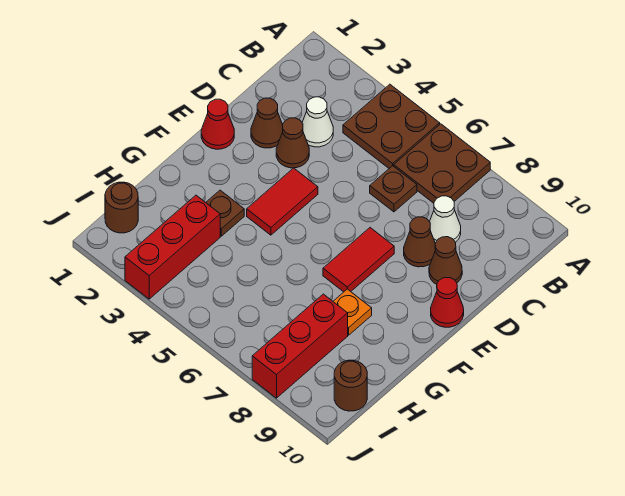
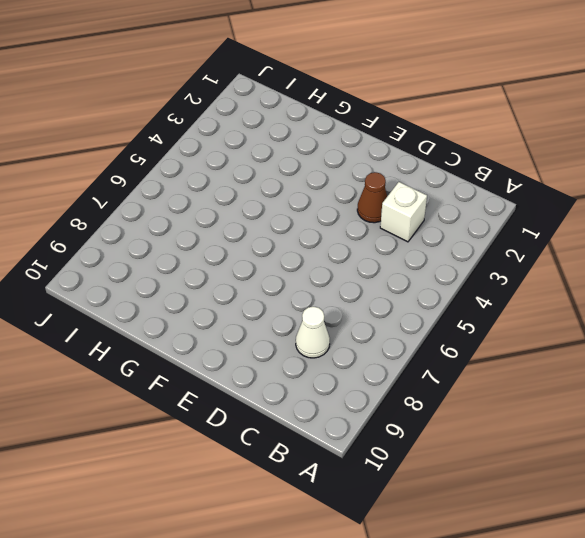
white brick C3 level 1 -> white cone C3 level 1
none -> brown plate A4:B5 level 1
none -> brown plate A6:B7 level 1
none -> brown plate C6 level 1

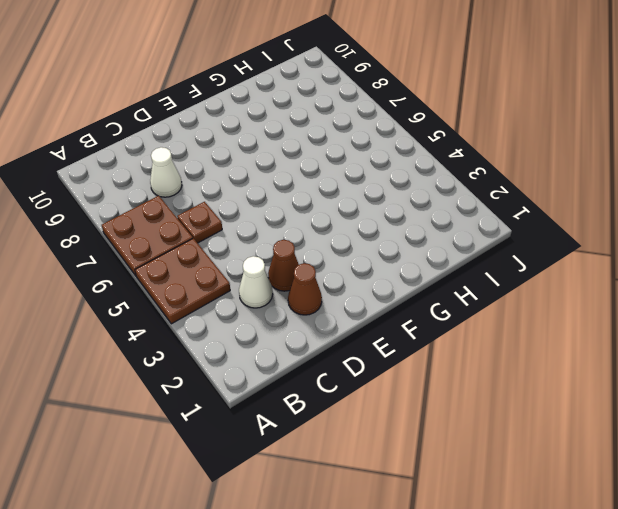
none -> brown cone D8 level 1
none -> brown cone D9 level 1
none -> red cone E1 level 1

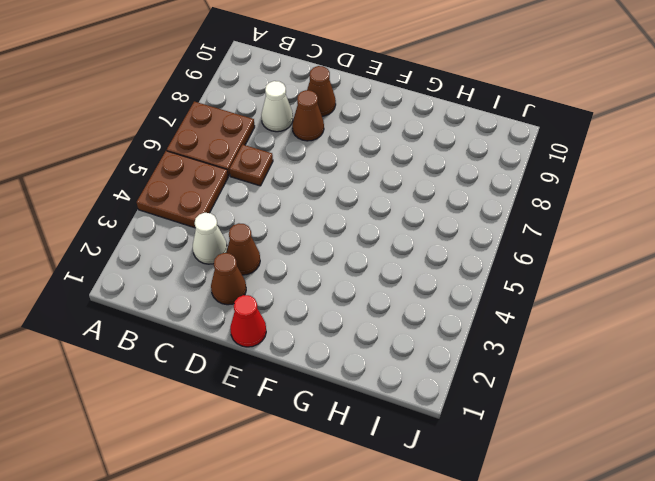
none -> red tile E4:F4 level 1
none -> red tile E7:F7 level 1
none -> red cone E10 level 1

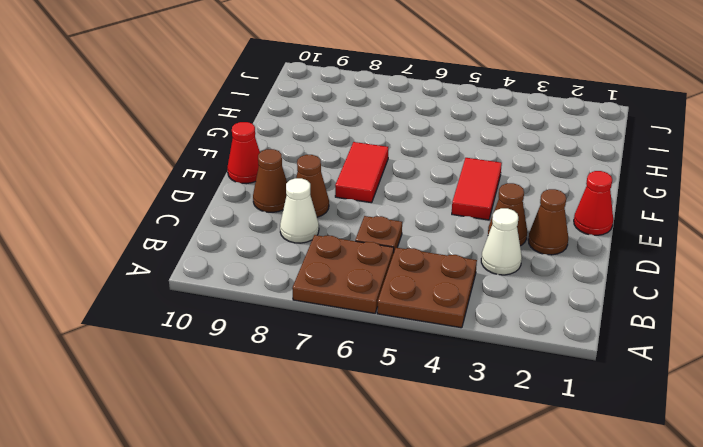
none -> brown plate G3 level 1
none -> orange plate G8 level 1
none -> red brick H3:J3 level 1

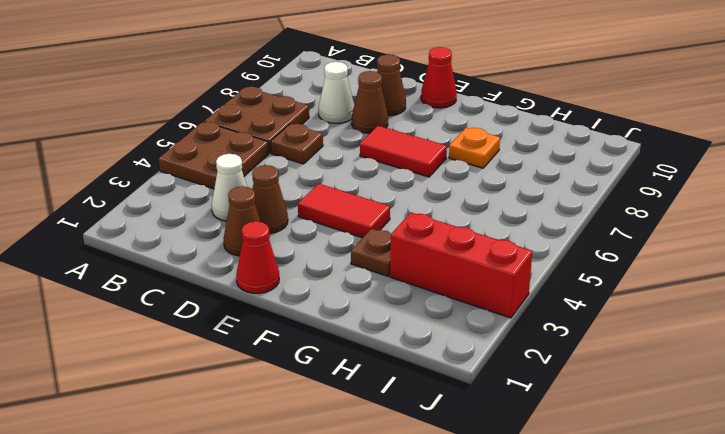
none -> red brick H8:J8 level 1
none -> brown round brick I1 level 1
none -> brown round brick I10 level 1

